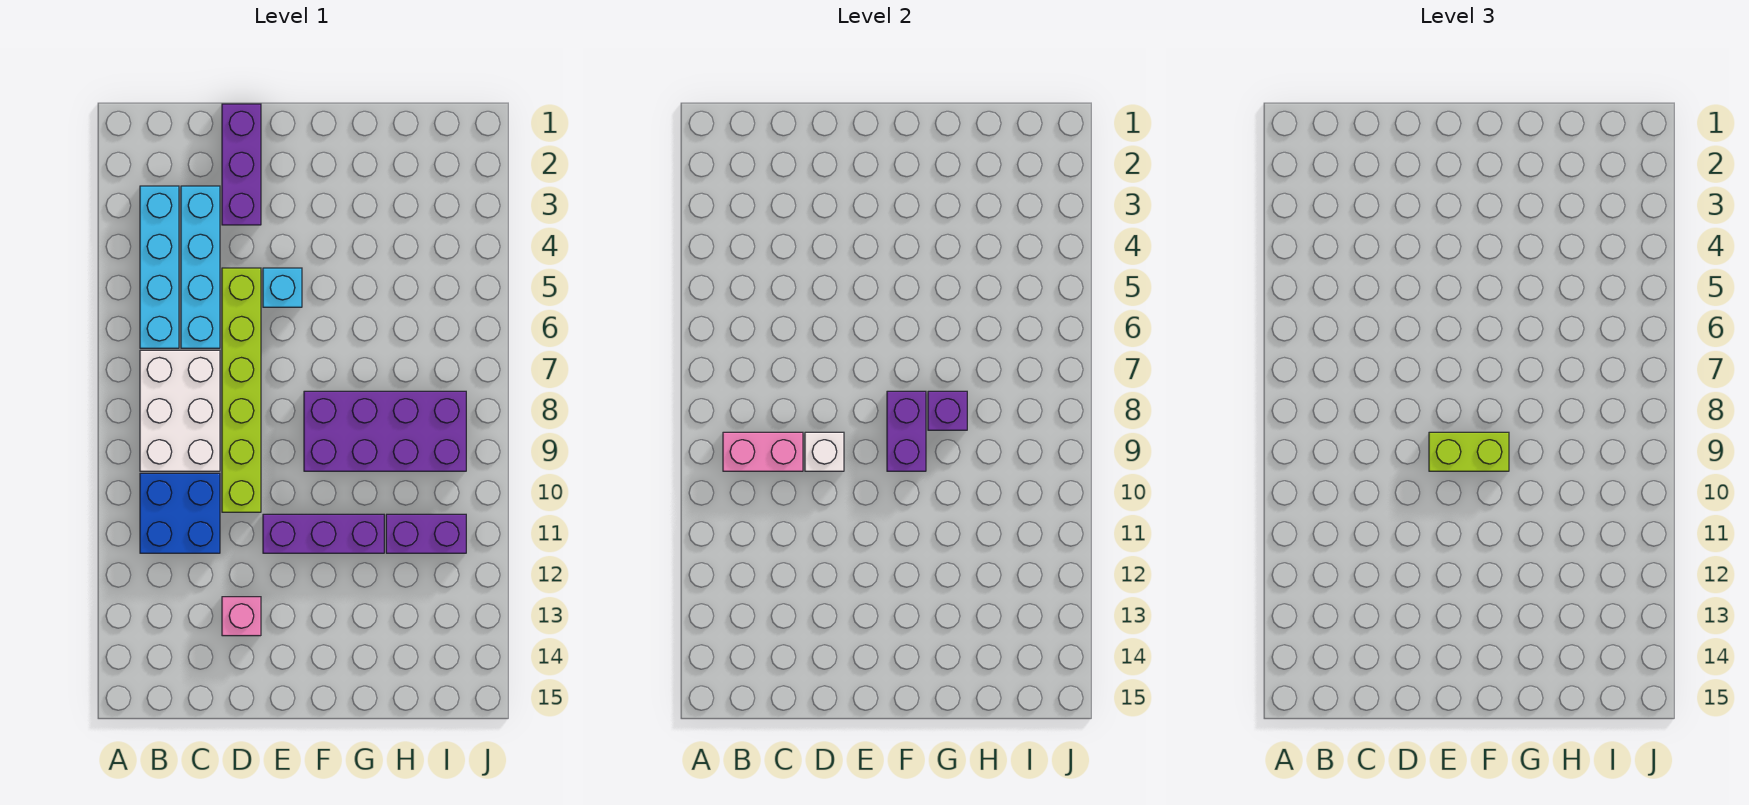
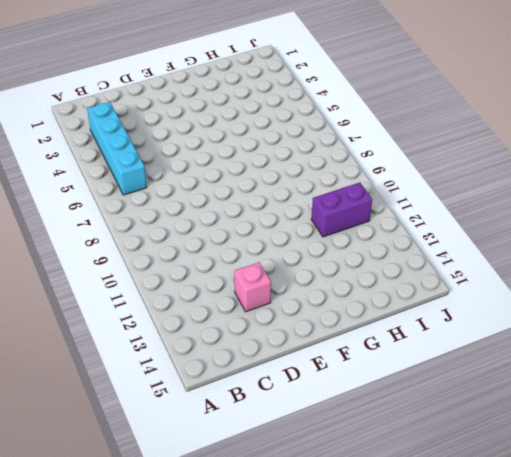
none -> white brick B7:C9 level 1
none -> blue brick B10:C11 level 1
none -> cyan brick C3:C6 level 1

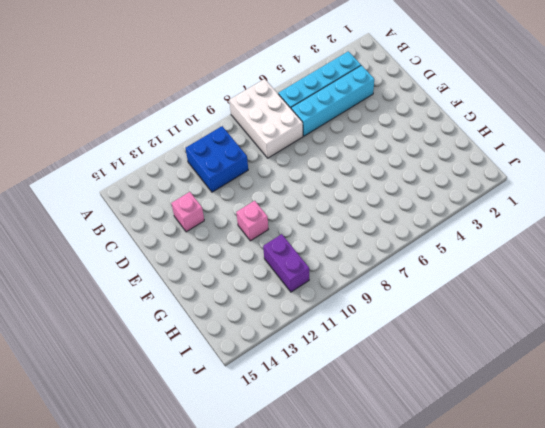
white brick A7:C8 level 1 -> white brick B7:C9 level 1
pink brick F11 level 1 -> purple brick E11:G11 level 1
none -> purple brick D1:D3 level 1
none -> lime brick D5:D10 level 1
none -> cyan brick E5 level 1

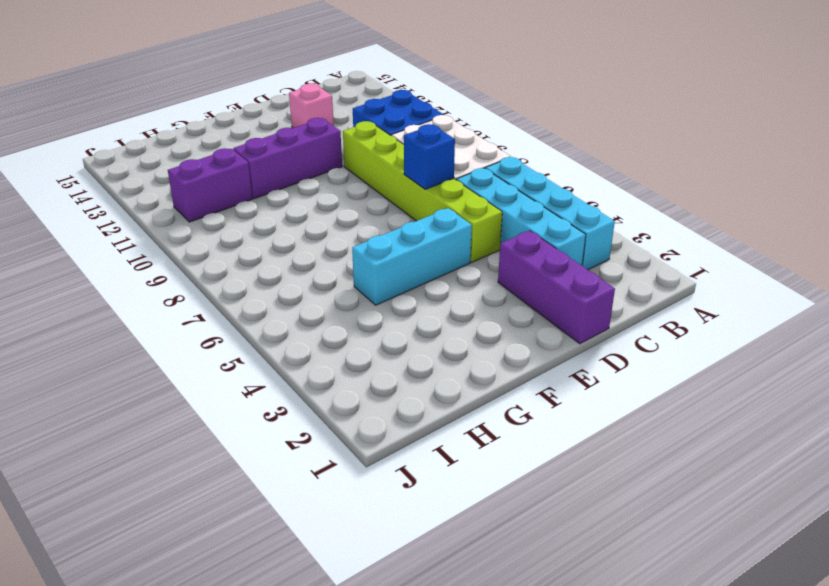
blue brick D7 level 2 -> none
cyan brick E5:G5 level 1 -> cyan brick E5 level 1
none -> purple brick F8:I9 level 1
none -> pink brick B9:C9 level 2
none -> white brick D9 level 2

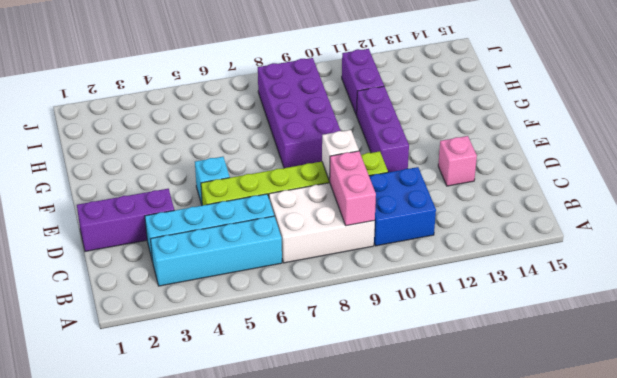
none -> purple brick F8:F9 level 2
none -> purple brick G8 level 2
none -> lime brick E9:F9 level 3

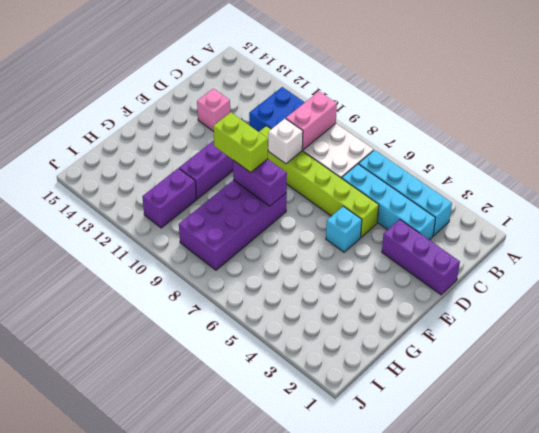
lime brick F9:F10 level 3 -> lime brick E9:F9 level 3
none -> purple brick G8 level 2

